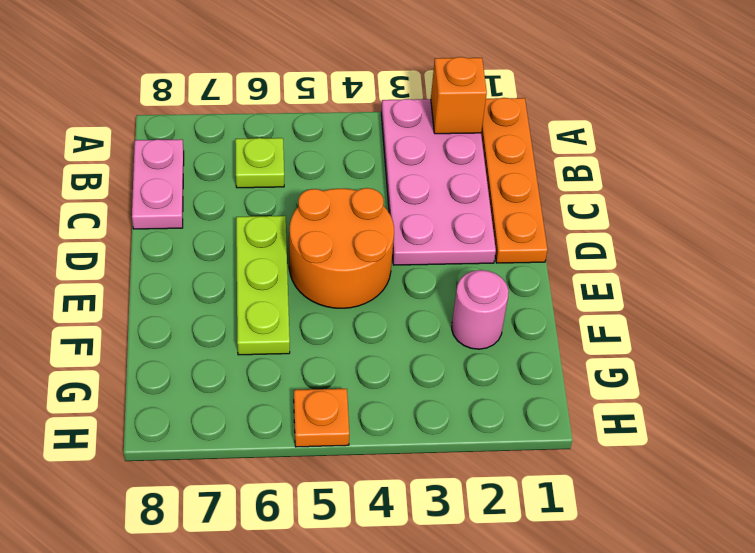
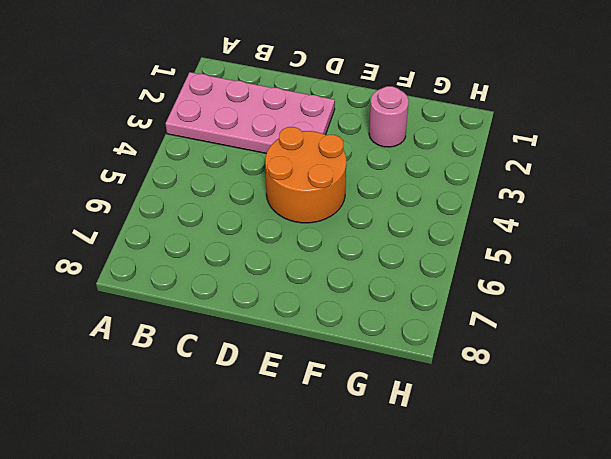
none -> orange plate A1:D1 level 1
none -> lime plate B6 level 1

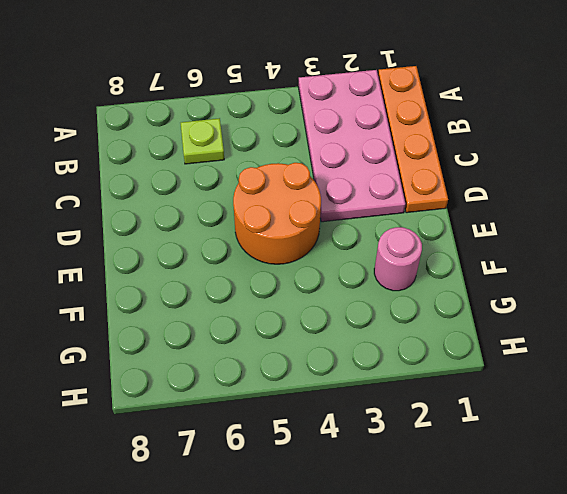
none -> pink plate B8:C8 level 1
none -> lime plate D6:F6 level 1

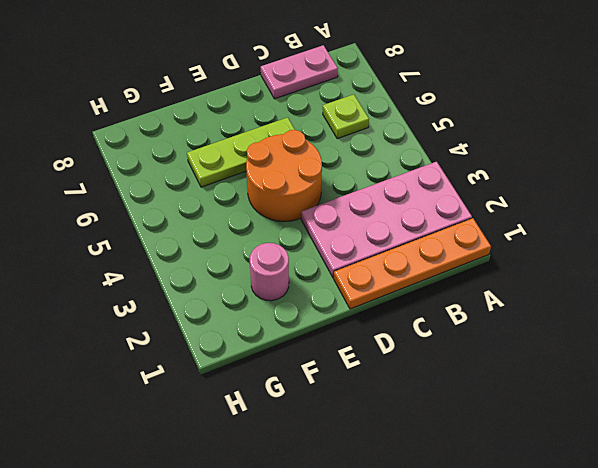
none -> orange plate H5 level 1
none -> orange brick A2 level 2

